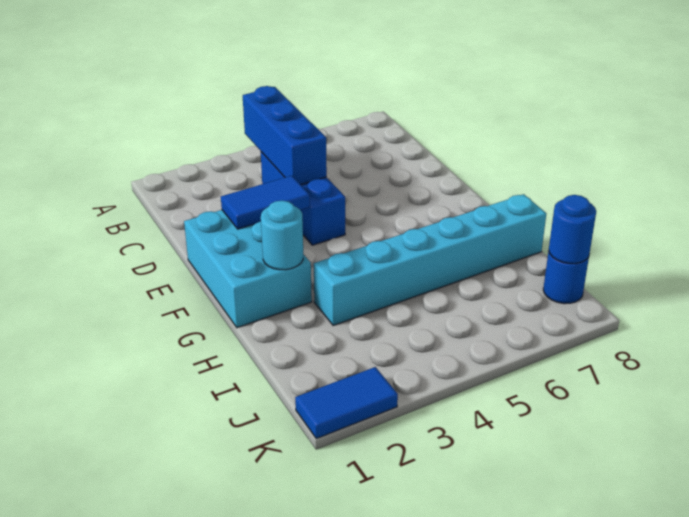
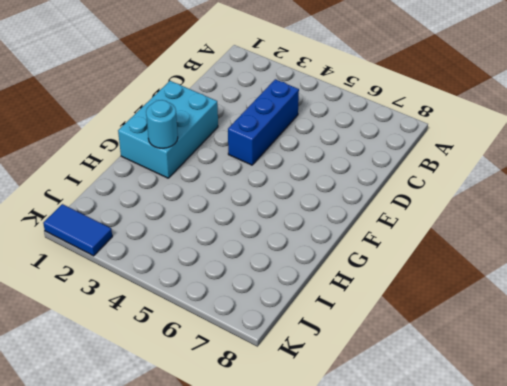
none -> cyan brick H3:H8 level 1
none -> blue round brick J8 level 1

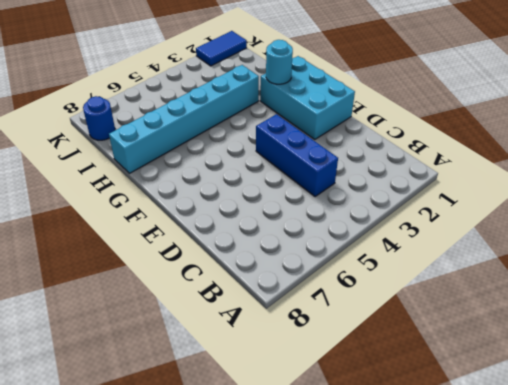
none -> blue brick B4:D4 level 2
none -> blue tile E2:E3 level 2

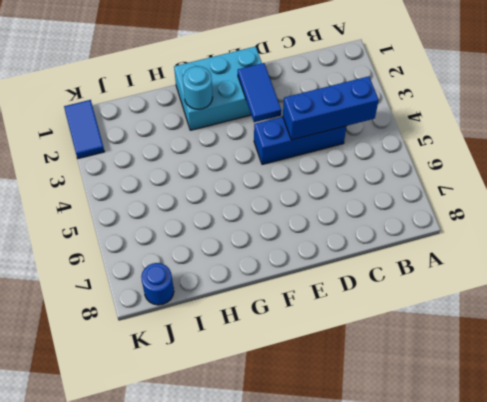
none -> cyan brick H3:H8 level 1
none -> blue round brick J8 level 2

